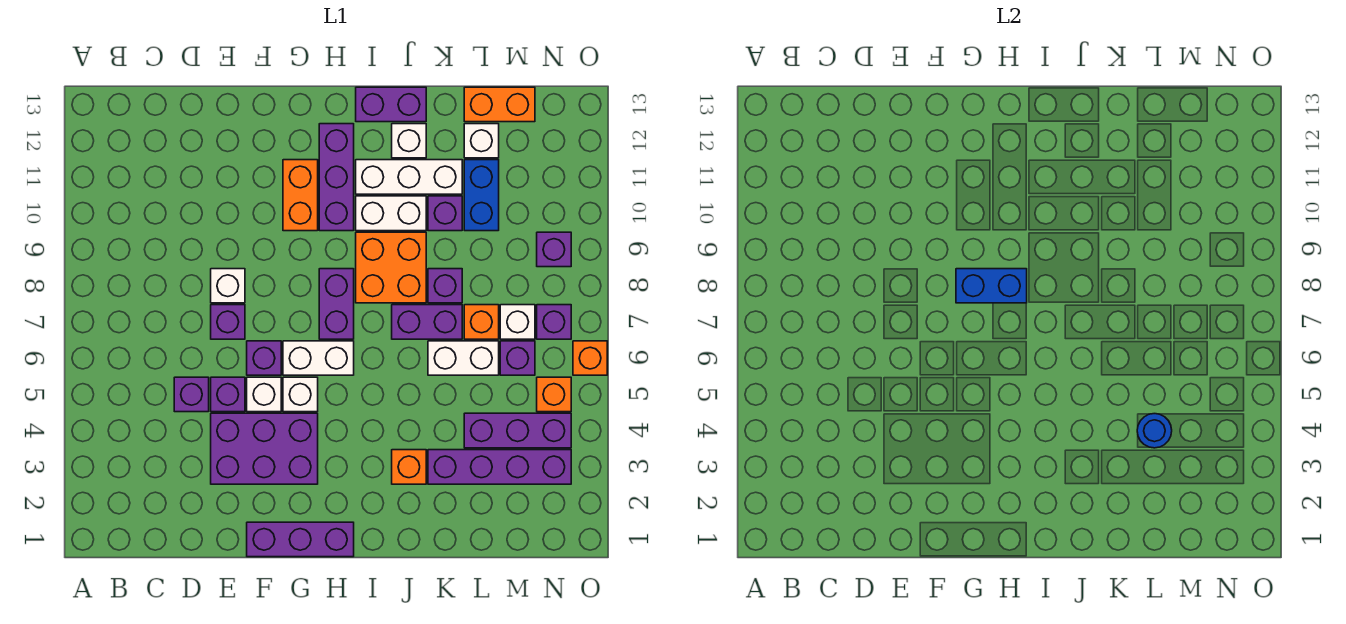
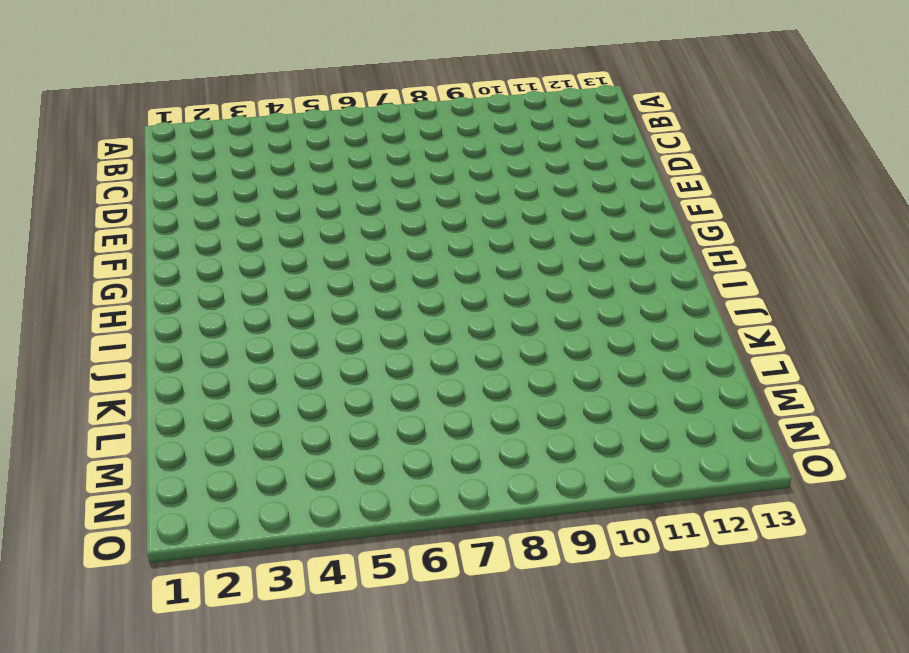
none -> purple brick D5 level 1
none -> purple brick E3:G4 level 1
none -> purple brick E5 level 1
none -> purple brick E7 level 1

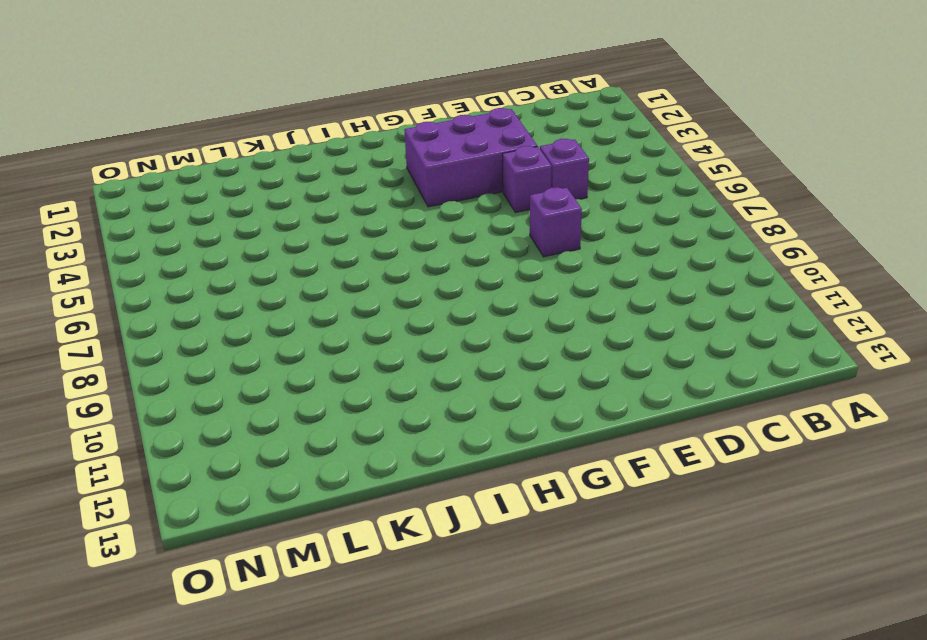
none -> white brick E8 level 1
none -> purple brick F1:H1 level 1
none -> white brick F5 level 1
none -> purple brick F6 level 1

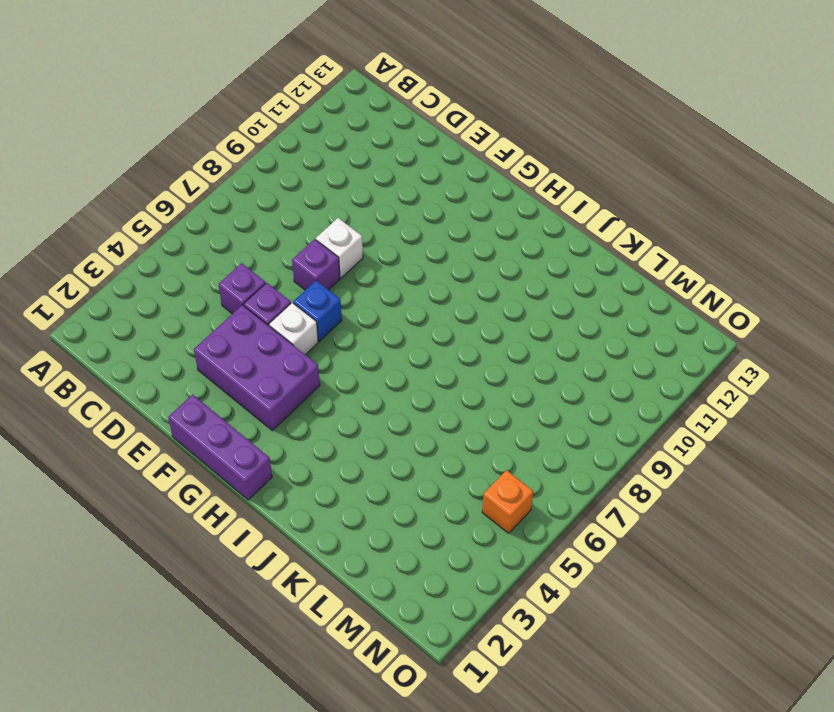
blue brick F6 level 1 -> purple brick F6 level 1
none -> white brick G5 level 1
none -> white brick G6:H6 level 1
none -> orange brick G10:G11 level 1
none -> purple brick H7:H8 level 1

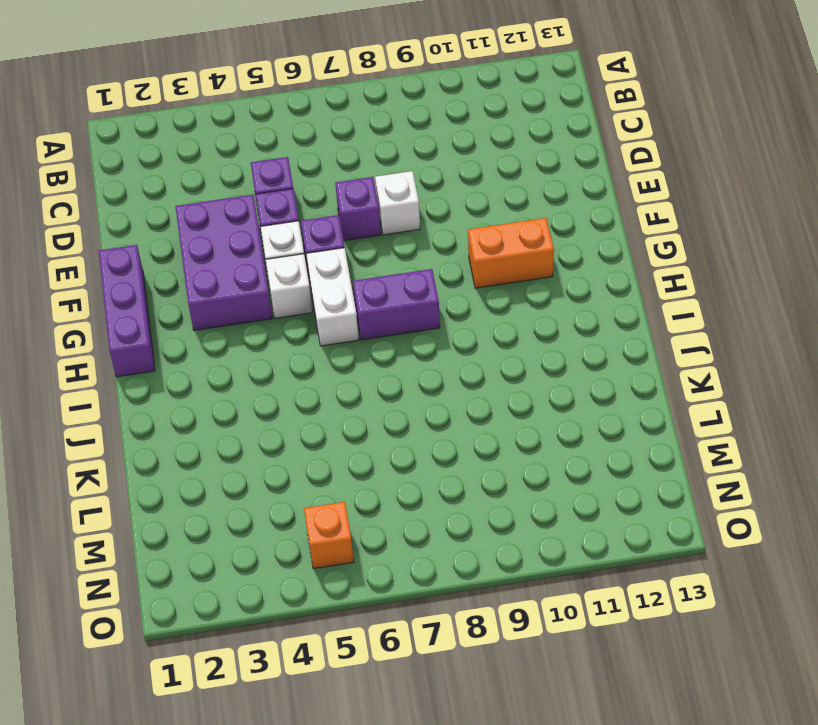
none -> purple brick H10:H12 level 1
none -> orange brick I8:J9 level 1
none -> white brick I10:J10 level 1
none -> white brick I11:K11 level 1

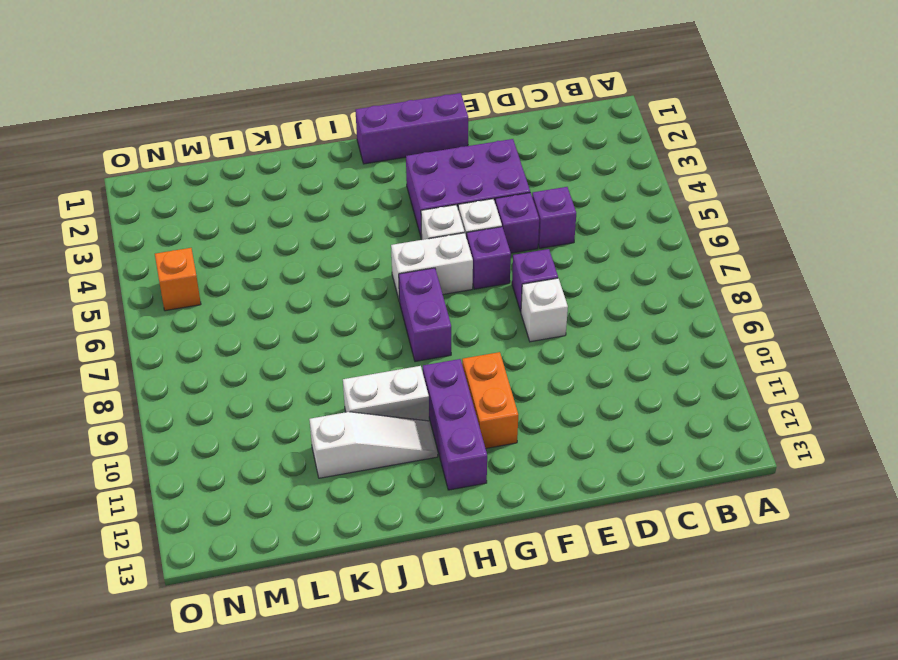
white slope I11:K11 level 1 top K -> white brick I11:K11 level 1
none -> orange brick I8:J9 level 1
none -> purple brick I13:J13 level 1
none -> orange brick J3 level 1
none -> purple brick J7:K7 level 1

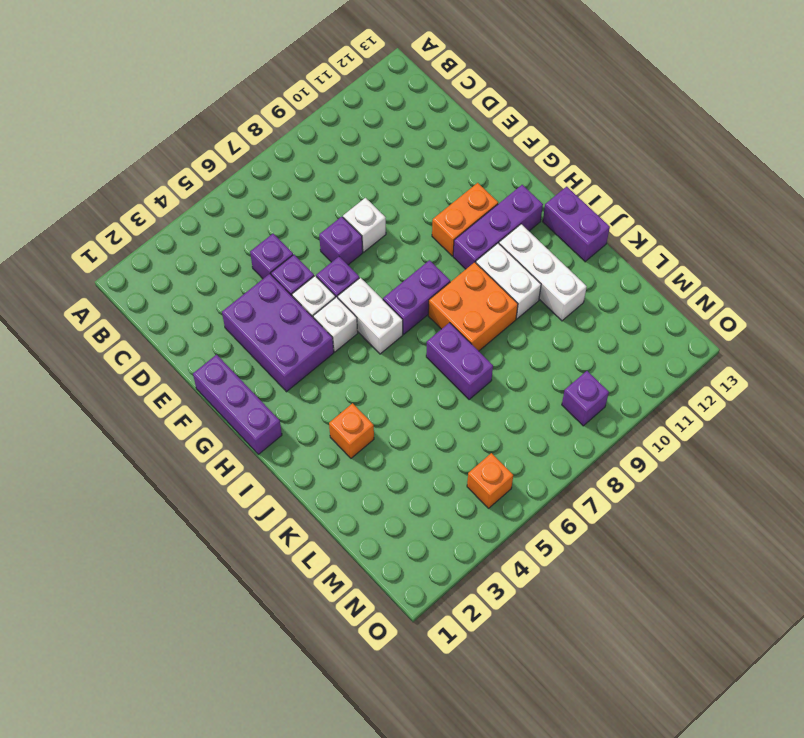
none -> white brick J12 level 1
none -> purple brick K3:N3 level 1
none -> white brick K6:L6 level 1
none -> purple brick K8 level 1

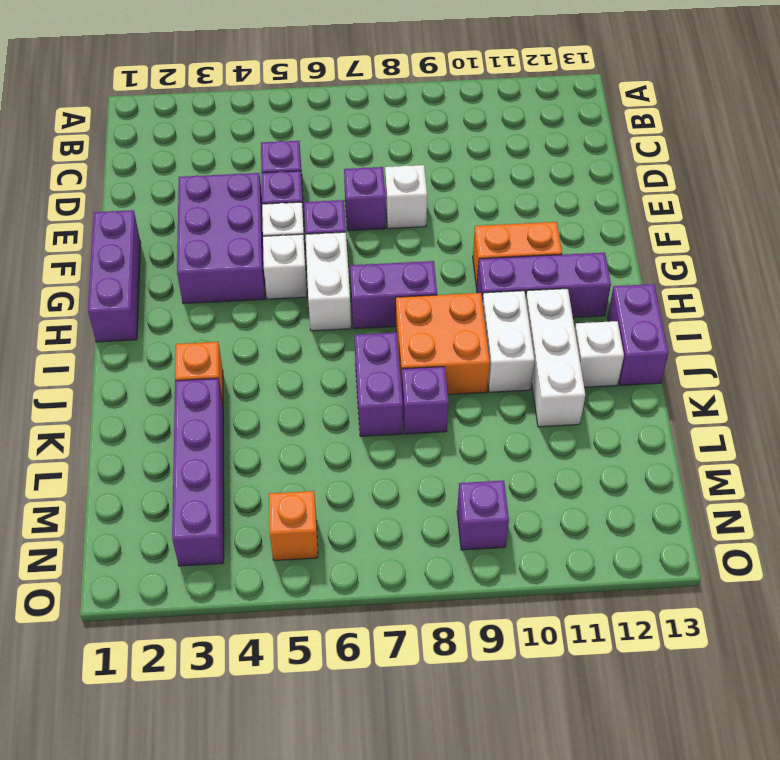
none -> white brick K6:L6 level 1
none -> purple brick K10 level 1
none -> purple brick L4:N4 level 1
none -> orange brick L7 level 1

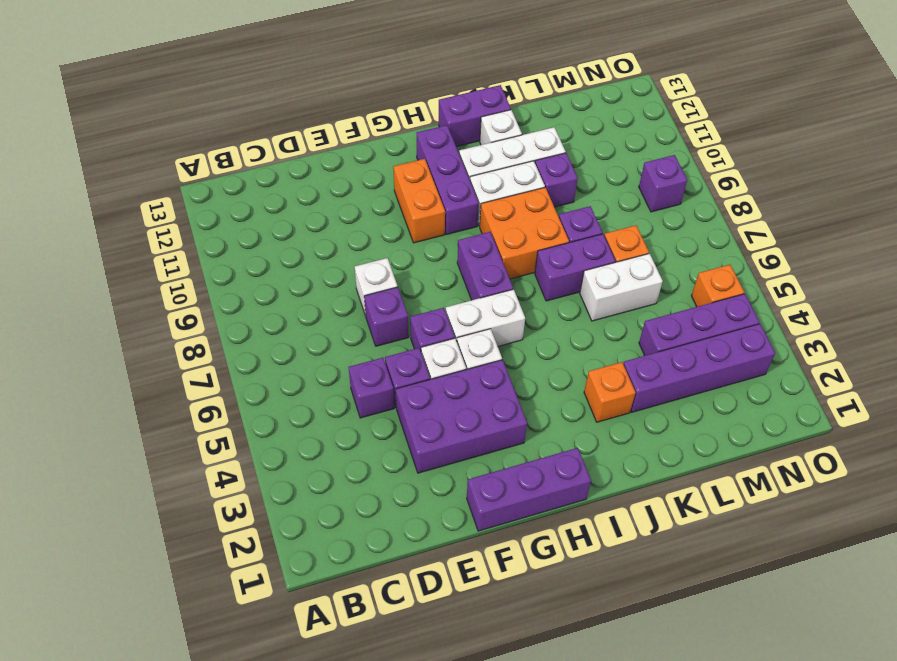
none -> blue brick L10:L11 level 1
none -> white brick L12 level 1
none -> orange brick L13:M13 level 1
none -> purple brick M6 level 1

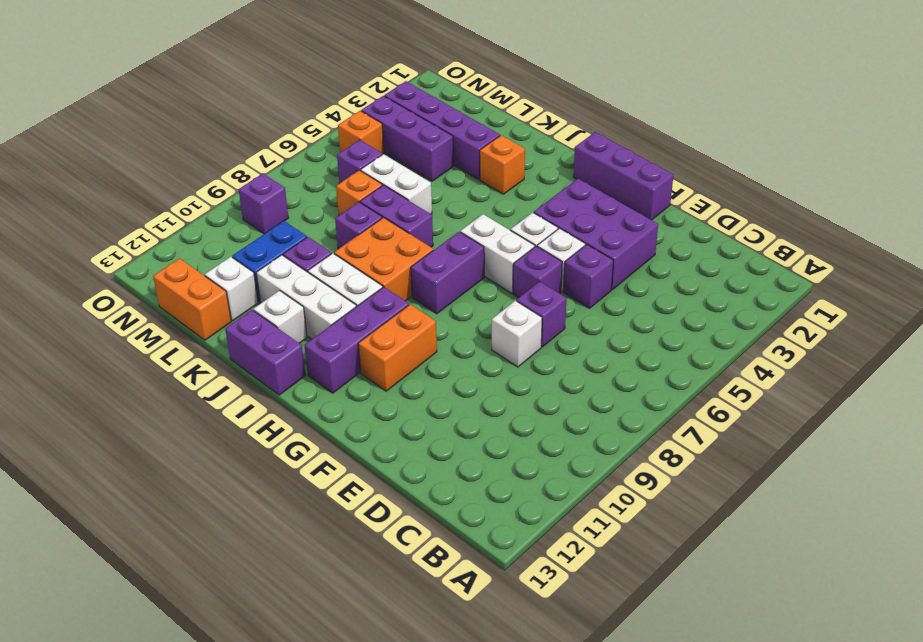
none -> purple brick D5 level 1
none -> white brick M7 level 1
none -> purple brick N7 level 1
none -> orange brick O6 level 1

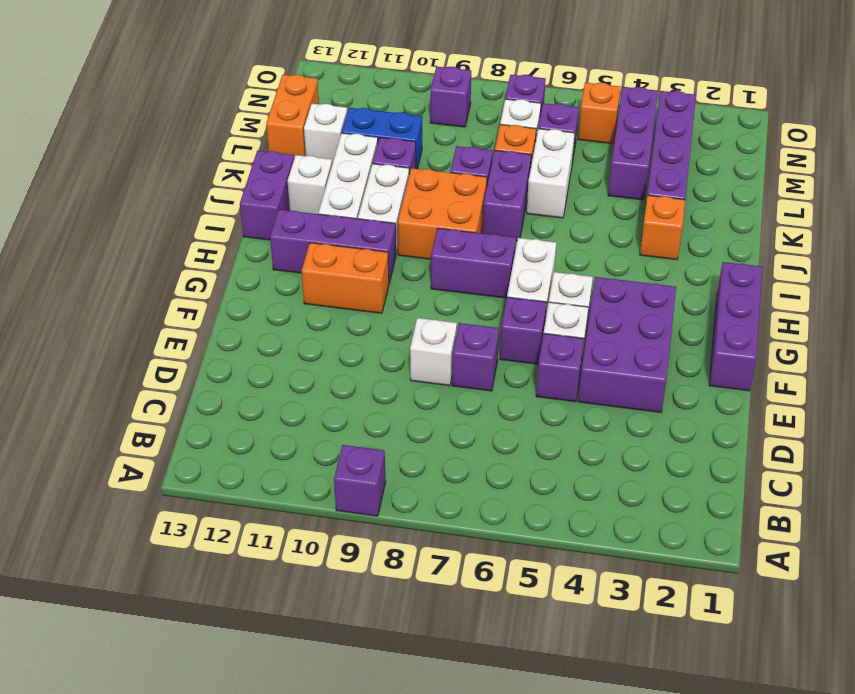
purple brick A9 level 1 -> purple brick D5 level 1
none -> orange brick O6 level 1
none -> blue brick G8:H8 level 2
none -> blue round brick L4 level 2

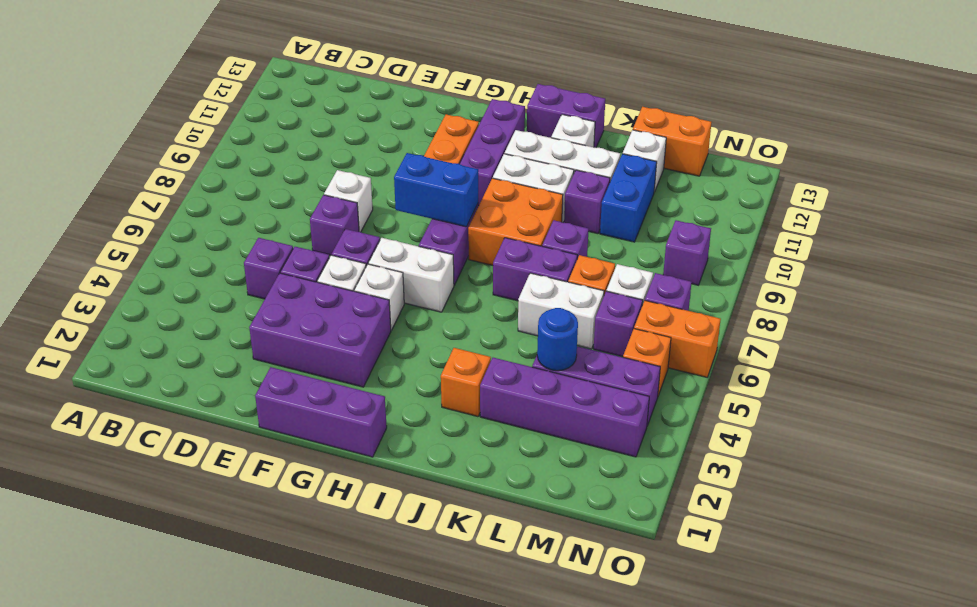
orange brick N6:O6 level 1 -> orange brick O6 level 1

